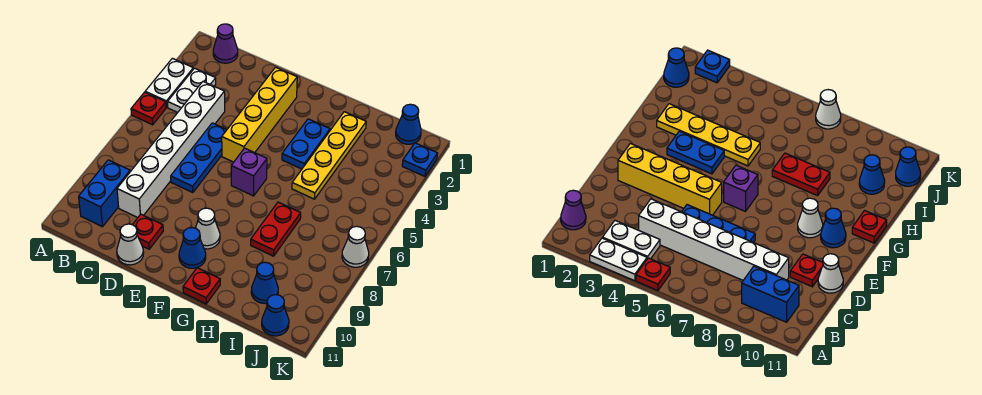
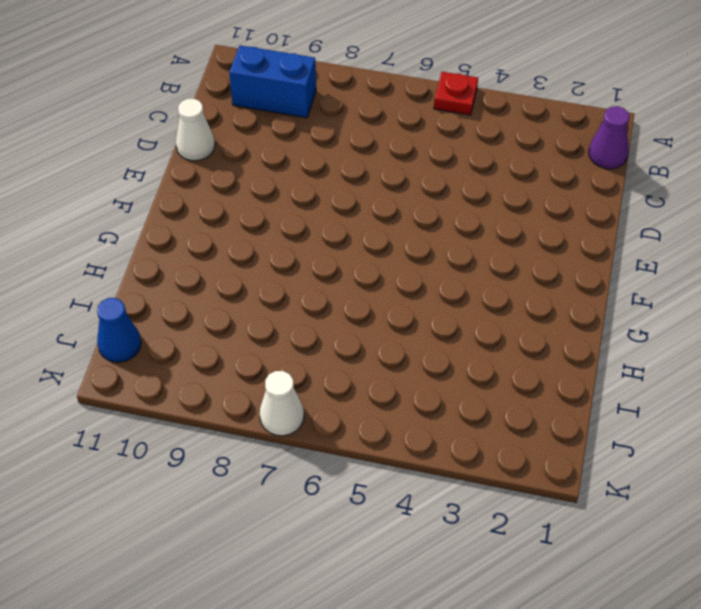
none -> white plate A3:A4 level 1
none -> white plate B3:B4 level 1
none -> white brick C4:C9 level 1

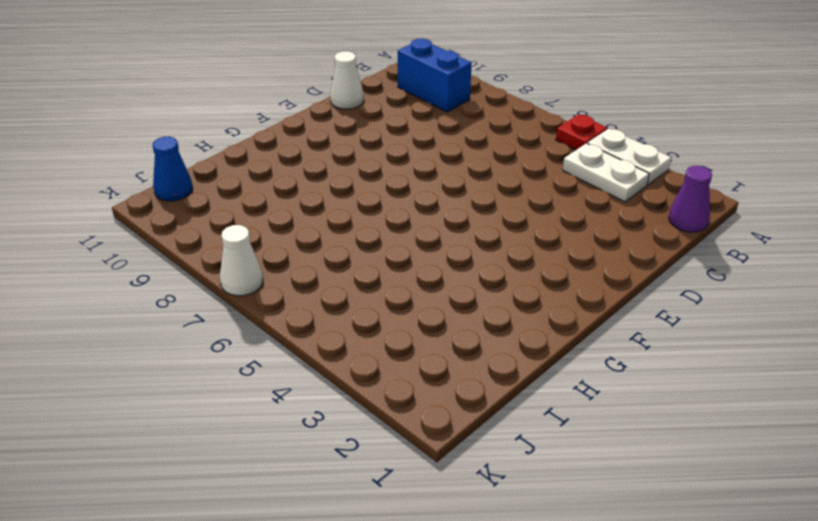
none -> white brick C4:C9 level 1
none -> blue plate D5:D7 level 1
none -> red plate D10 level 1

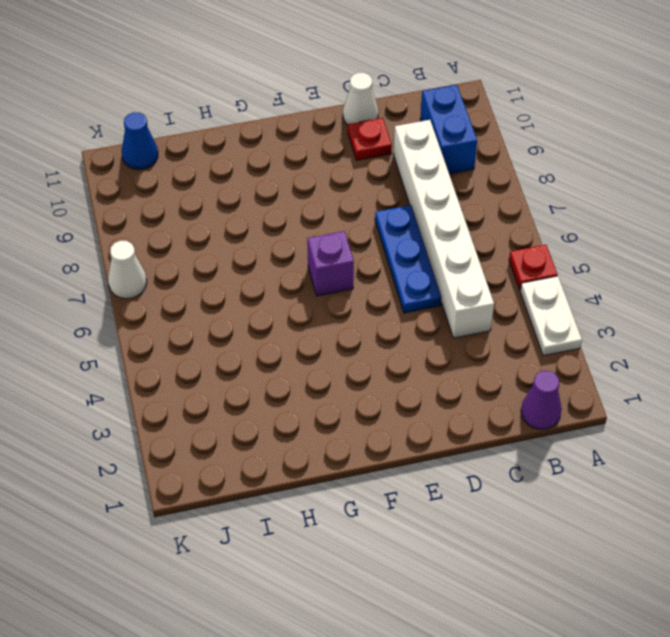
none -> white plate B3:B4 level 1
none -> yellow brick E2:E5 level 1
none -> white cone F9 level 1

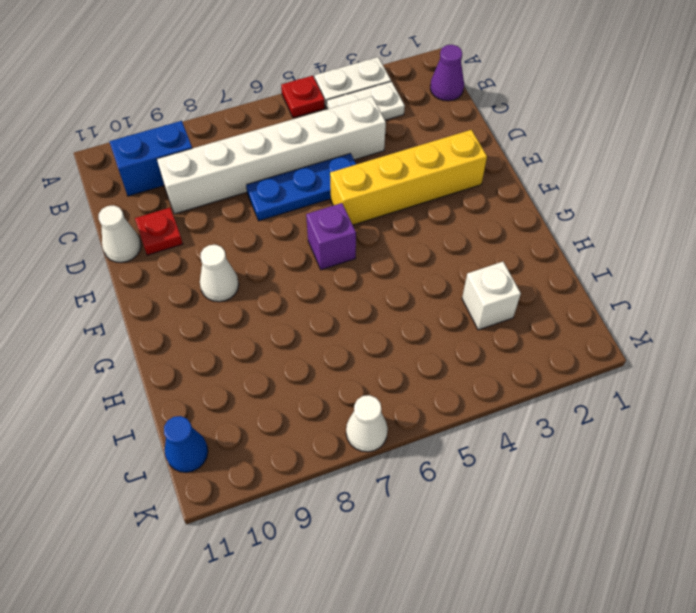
white brick I3 level 1 -> none
none -> blue cone F10 level 1
none -> blue plate G3:G4 level 1
none -> red plate G11 level 1

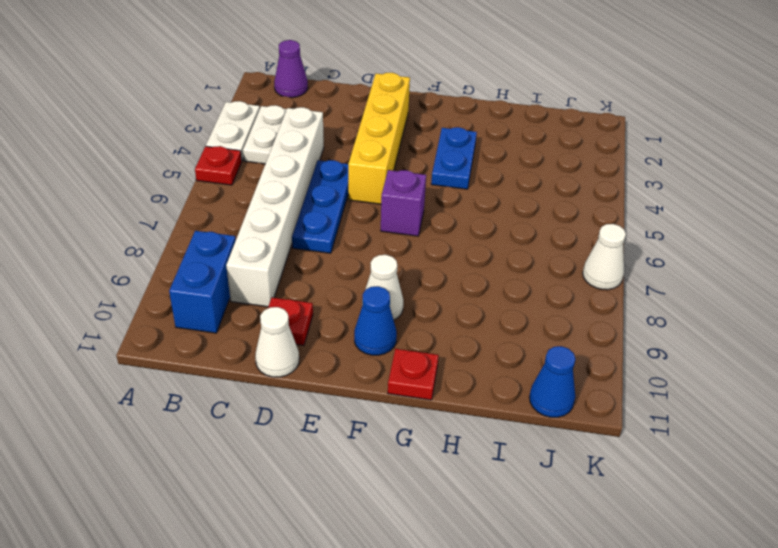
none -> yellow plate H2:H5 level 1
none -> red plate H7:H8 level 1
none -> blue cone I10 level 1

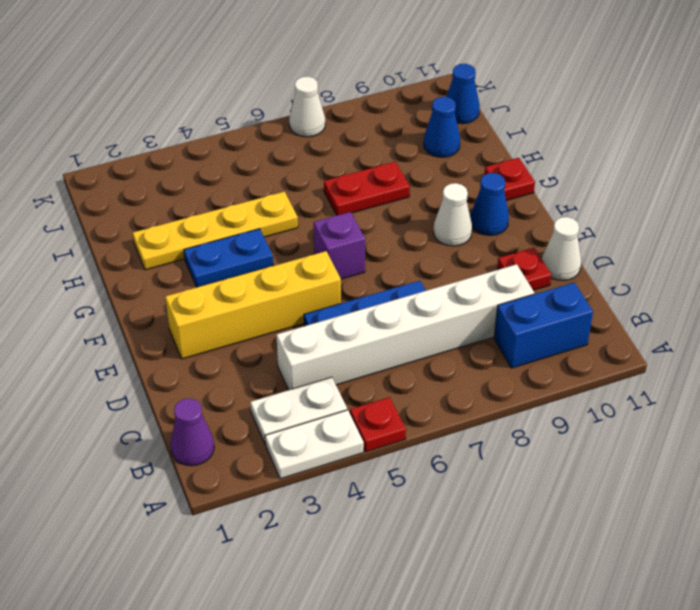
none -> blue cone J1 level 1
none -> blue plate K2 level 1

